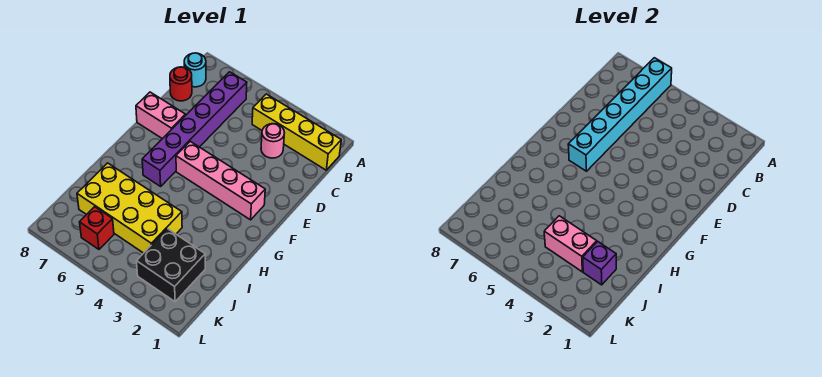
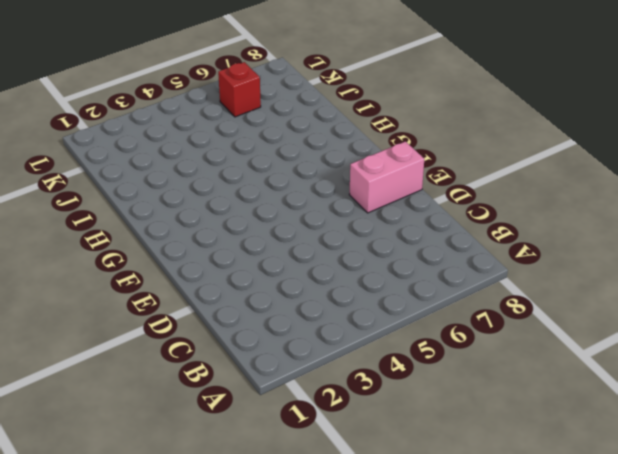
none -> yellow brick B1:B4 level 1
none -> purple brick B6:G6 level 1
none -> cyan round brick B8 level 1

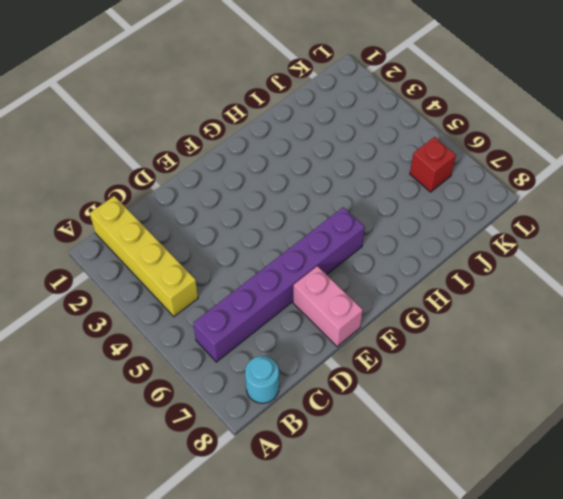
none -> pink round brick C3 level 1
none -> red round brick C8 level 1
none -> pink brick F2:F5 level 1

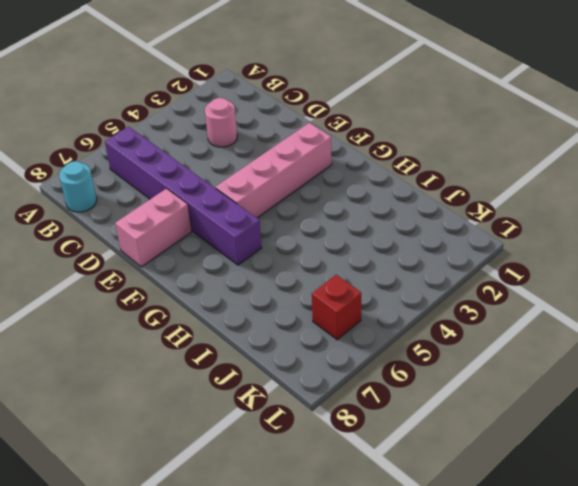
none -> yellow brick B1:B4 level 1
none -> red round brick C8 level 1
none -> yellow brick I4:J7 level 1

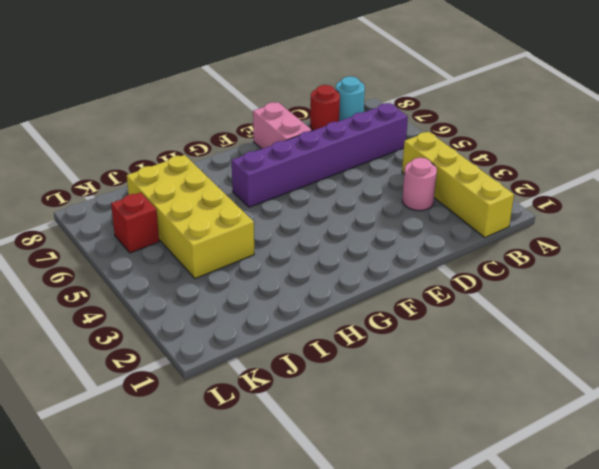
none -> pink brick F2:F5 level 1
none -> black brick J2:K3 level 1
none -> cyan brick A6:F6 level 2

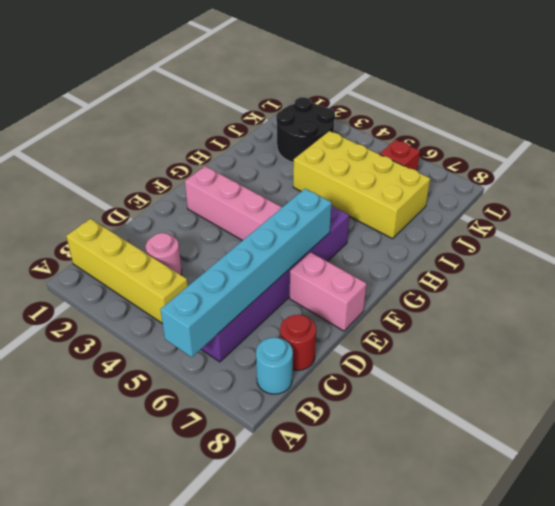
black round brick J2:K3 level 1 -> black brick J2:K3 level 1
none -> purple brick J2 level 2
none -> pink brick J3:J4 level 2

